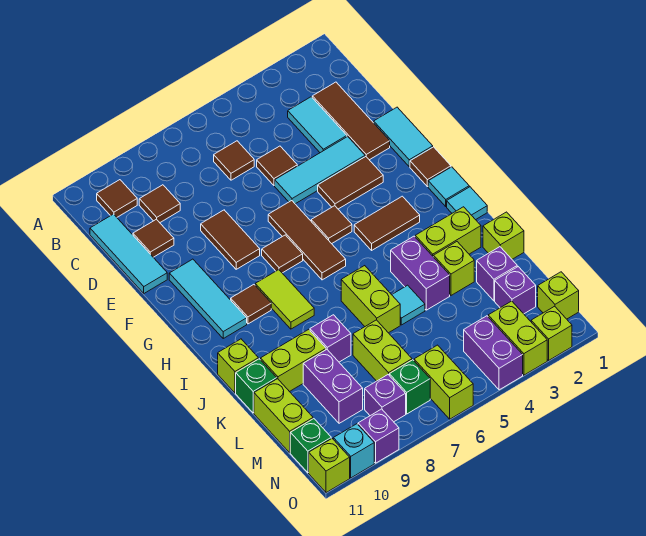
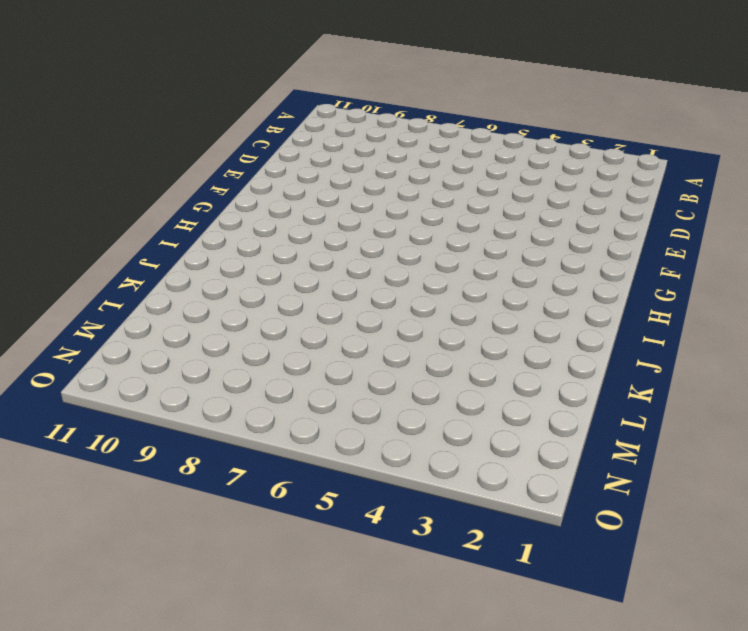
none -> brown tile B10 level 1
none -> brown tile C2:E2 level 1
none -> cyan tile C3:D3 level 1
none -> brown tile C6 level 1

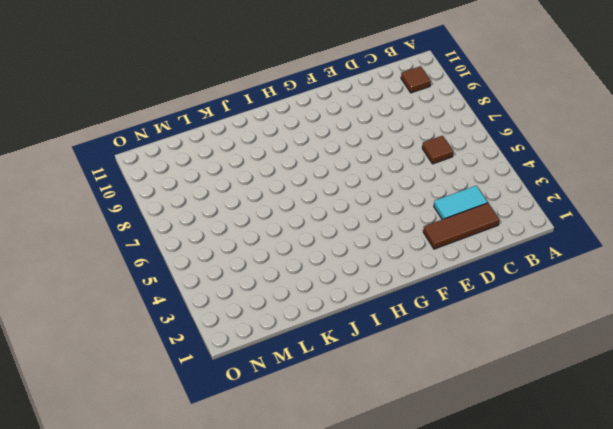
none -> brown tile C9 level 1
none -> cyan tile C11:E11 level 1
none -> brown tile D5 level 1
none -> brown tile D10 level 1

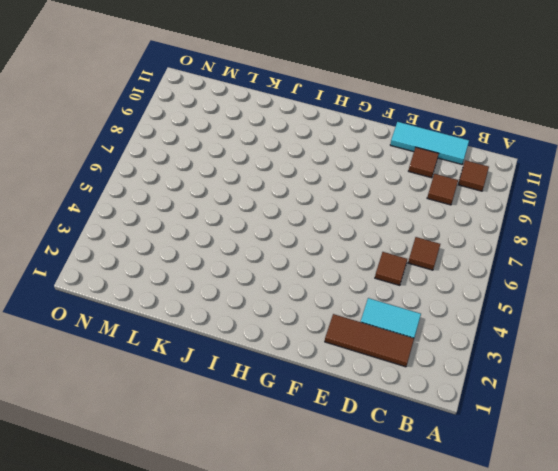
none -> cyan tile E1:F1 level 1
none -> cyan tile E3:E5 level 1
none -> brown tile E8:F8 level 1
none -> brown tile F3:F4 level 1

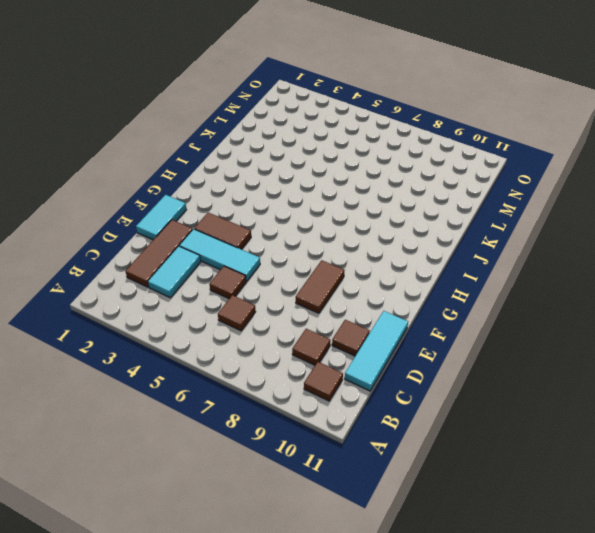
none -> brown tile F6:H6 level 1
none -> cyan tile F10:H10 level 1
none -> brown tile G1 level 1
none -> brown tile G5 level 1

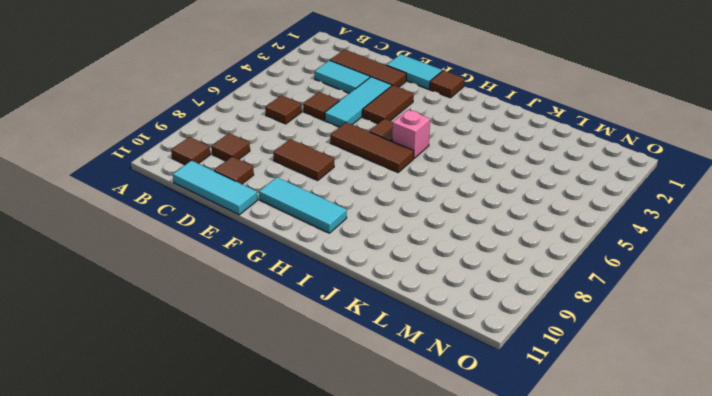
pink brick H5 level 1 -> none
none -> brown tile G7 level 1
none -> cyan tile H1 level 1
none -> brown tile H3:H4 level 1
none -> lime tile H8:I8 level 1

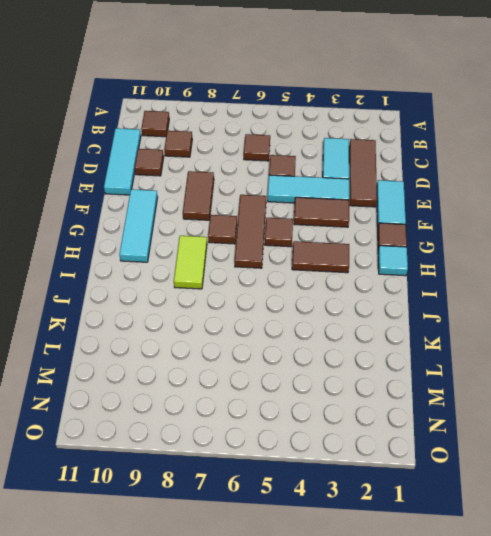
none -> brown tile H9 level 1
none -> cyan tile I1 level 1
none -> lime brick J2:J3 level 1
none -> purple brick J4:K4 level 1

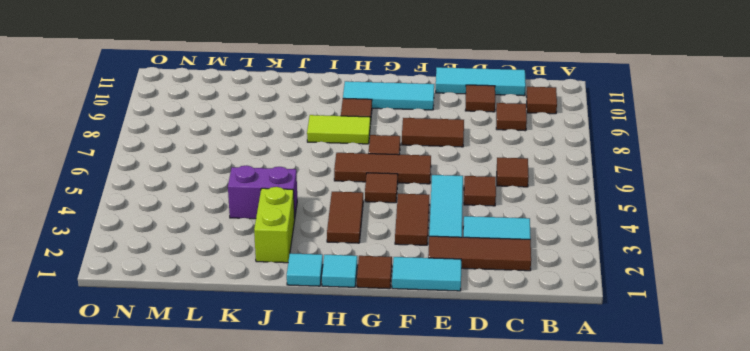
none -> lime brick J6:K6 level 1
none -> lime brick J11 level 1
none -> lime brick K1 level 1
none -> lime brick K3 level 1

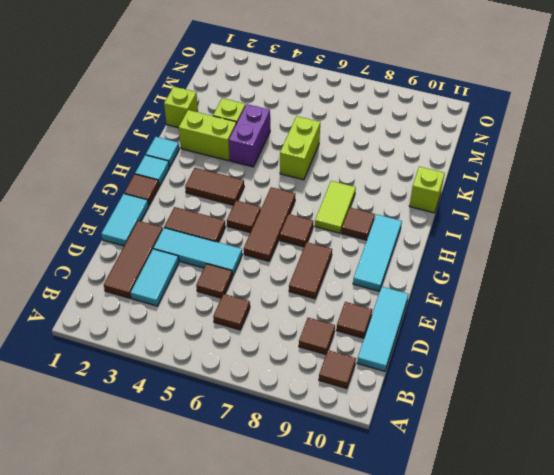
none -> cyan tile K5 level 1
none -> purple brick K8 level 1
none -> lime brick K9:K10 level 1
none -> green brick K11 level 1

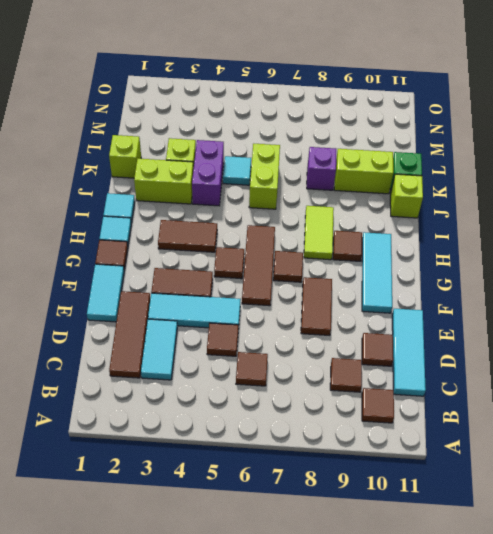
none -> purple brick L2 level 1
none -> lime brick L7:M7 level 1
none -> purple brick L9:M9 level 1
none -> lime brick L11:M11 level 1

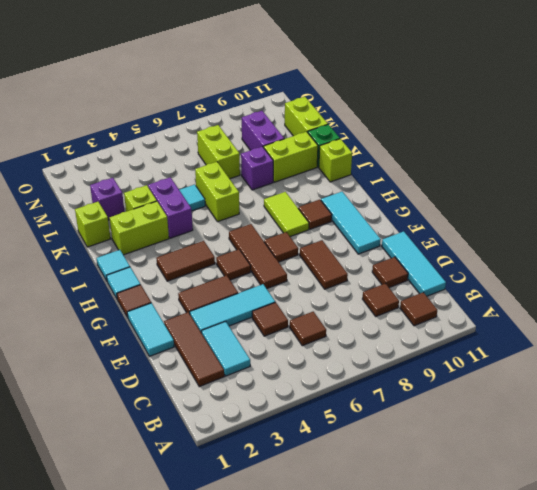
none -> purple brick M2 level 1
none -> lime brick N1 level 1
none -> lime brick N3:O3 level 1
none -> purple brick N4:O4 level 1

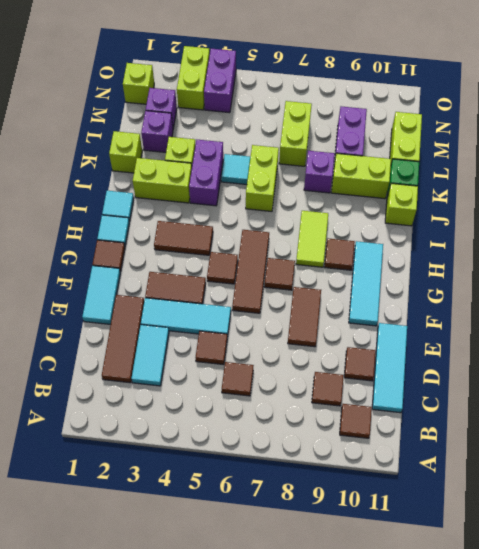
none -> lime brick N6:O6 level 1
none -> green brick N7 level 1
none -> purple brick N8 level 1
none -> green brick N11 level 1

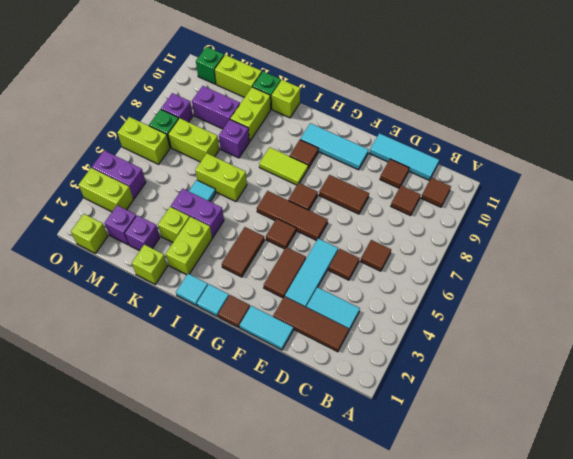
none -> lime brick O2 level 1
none -> purple brick O9 level 1
none -> cyan brick O10 level 1
none -> lime brick O11 level 1

